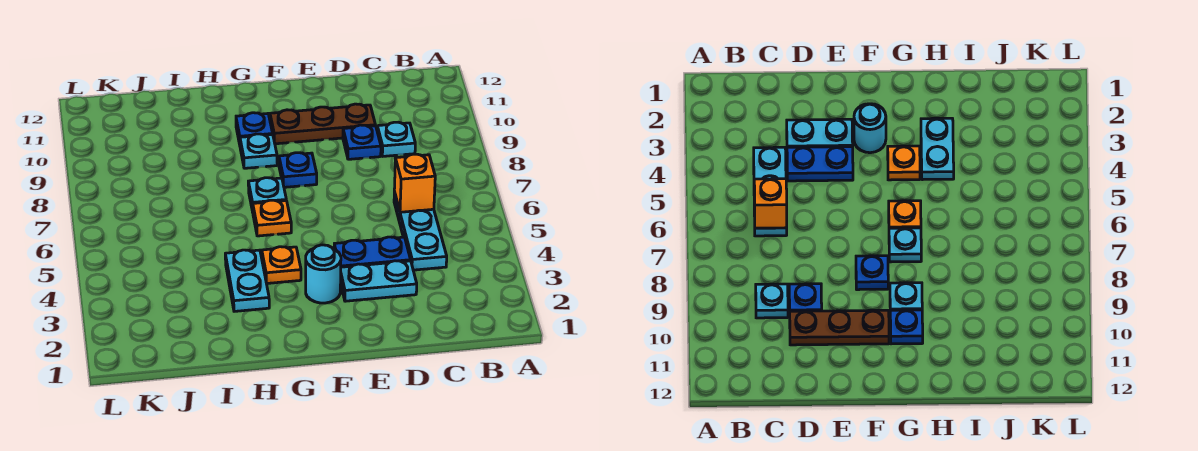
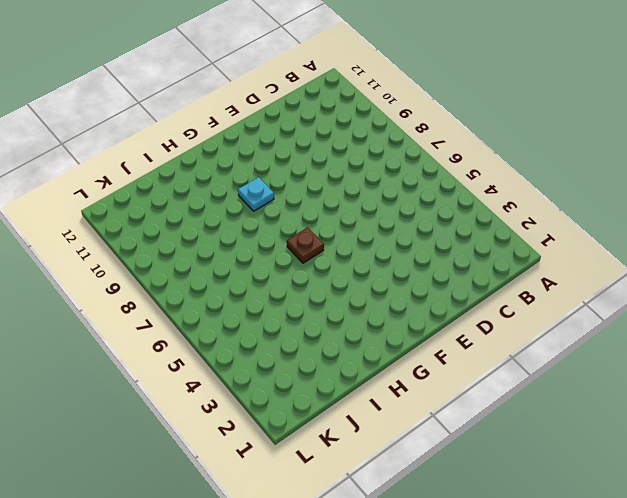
brown plate G6 level 1 -> orange plate G6 level 1
none -> cyan plate C4:C6 level 1
none -> cyan plate C9 level 1
none -> cyan plate D3:E3 level 1

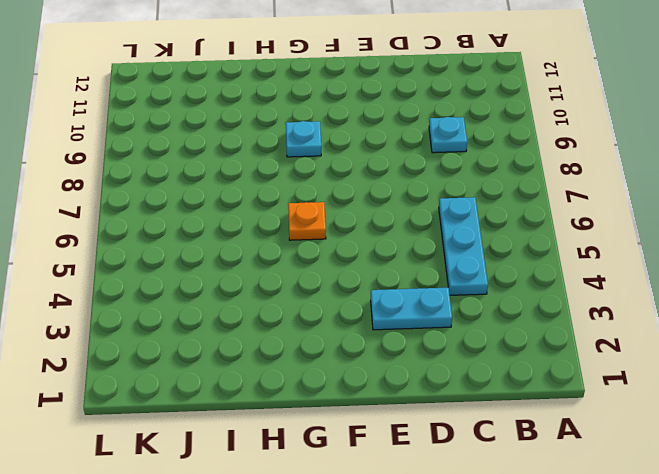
none -> blue plate D4:E4 level 1
none -> blue plate D9 level 1
none -> brown plate D10:F10 level 1

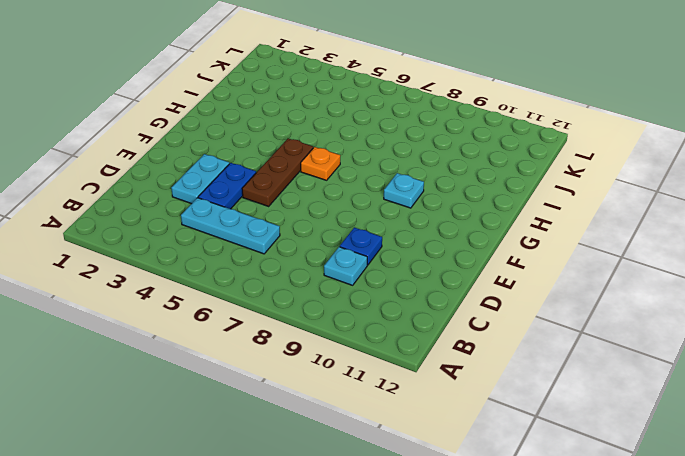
brown plate E5:G5 level 1 -> brown plate D10:F10 level 1
none -> cyan round brick F3 level 1
none -> blue plate F8 level 1
none -> orange plate G4 level 1

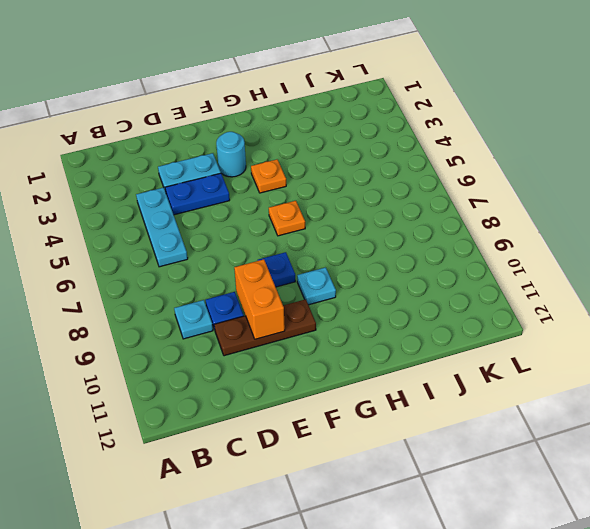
orange brick E9:E10 level 2 -> none
none -> cyan plate G7 level 1
none -> blue plate G10 level 1
none -> cyan plate H3:H4 level 1

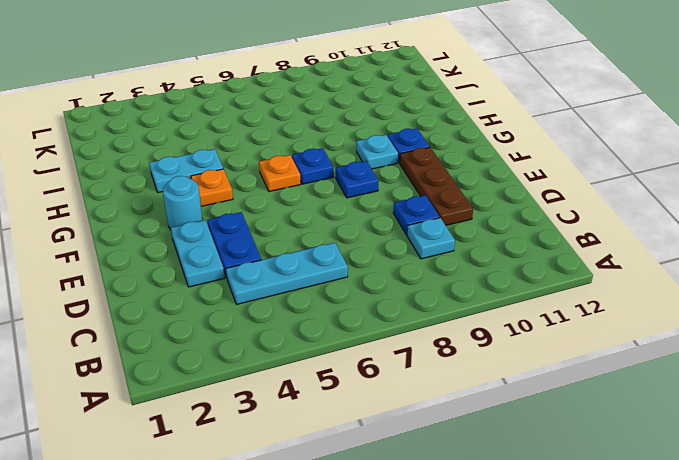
blue plate G7 level 1 -> cyan plate G7 level 1
none -> orange brick C6 level 2

